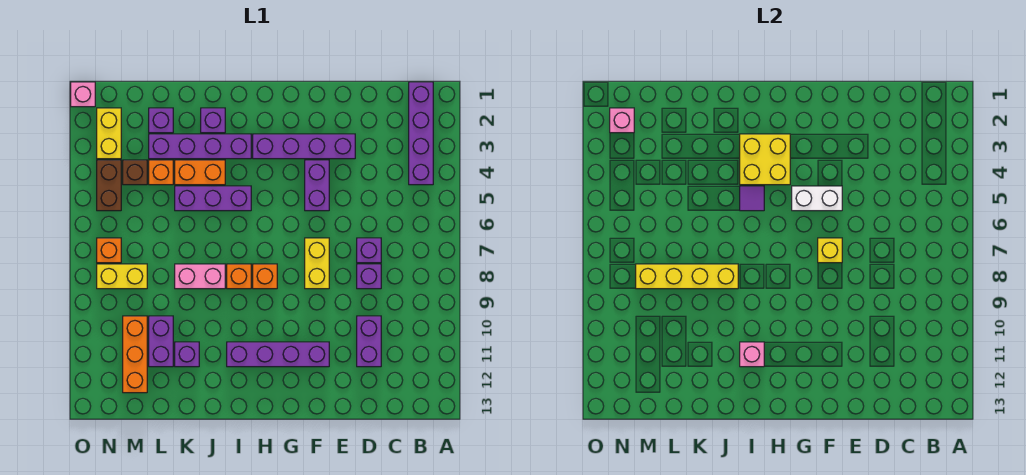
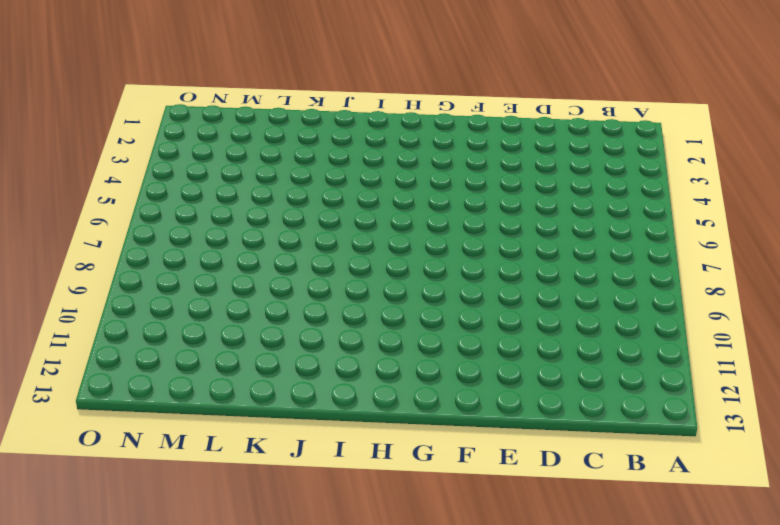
none -> purple brick B1:B4 level 1
none -> purple brick D7 level 1
none -> purple brick D8 level 1
none -> purple brick D10:D11 level 1

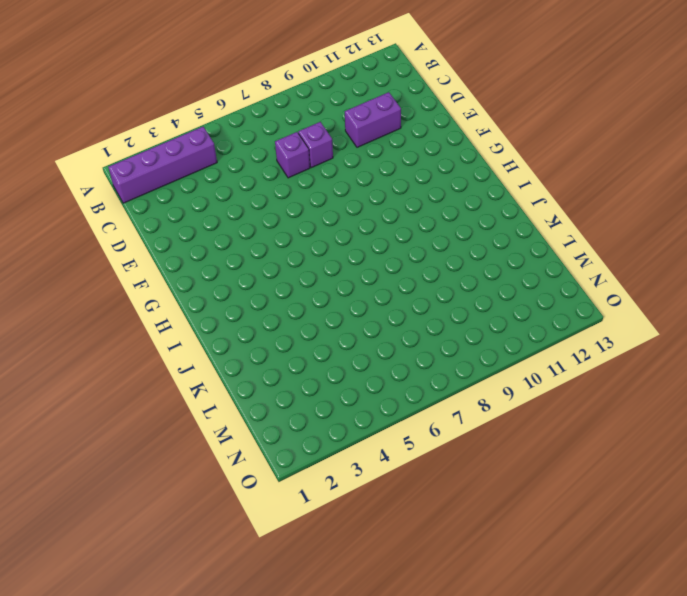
none -> purple brick E3:H3 level 1
none -> purple brick F4:F5 level 1
none -> yellow brick F7:F8 level 1
none -> purple brick F11:I11 level 1

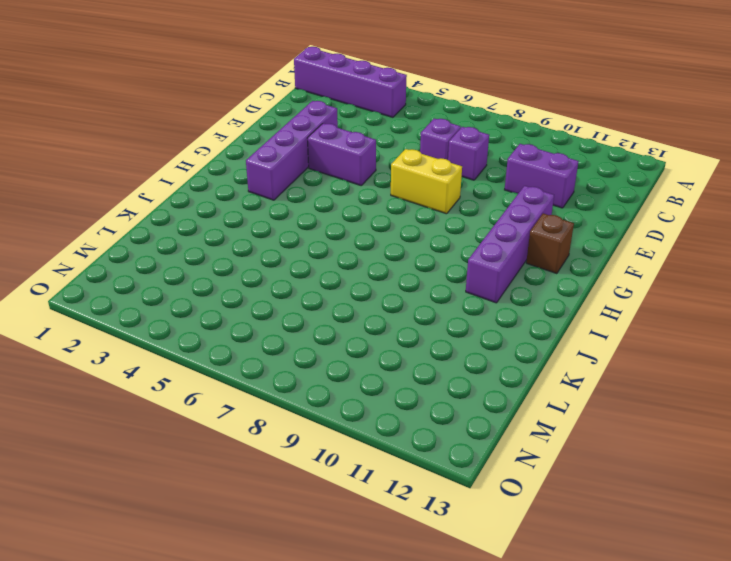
brown brick G12 level 1 -> brown brick M4 level 1
none -> orange brick H8 level 1
none -> purple brick I3:L3 level 1
none -> purple brick I5:K5 level 1
none -> orange brick I8 level 1

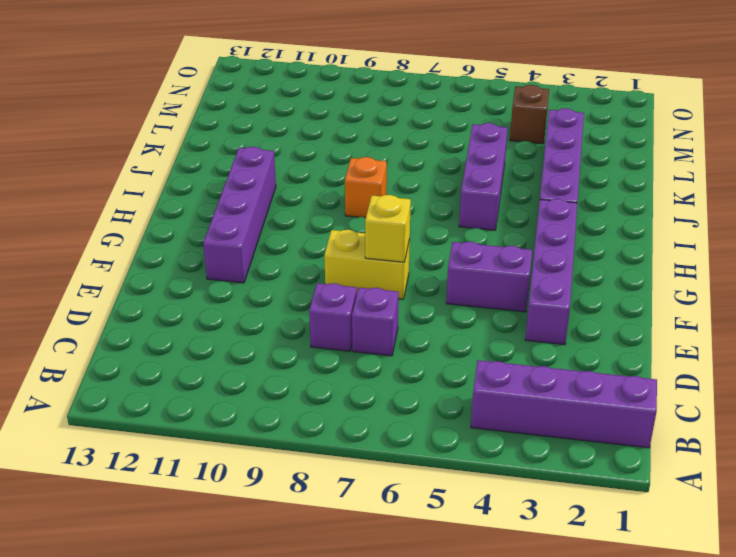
none -> purple brick D10:D11 level 1
none -> orange brick H8 level 1
none -> purple brick J2 level 1
none -> orange brick J4:K4 level 1

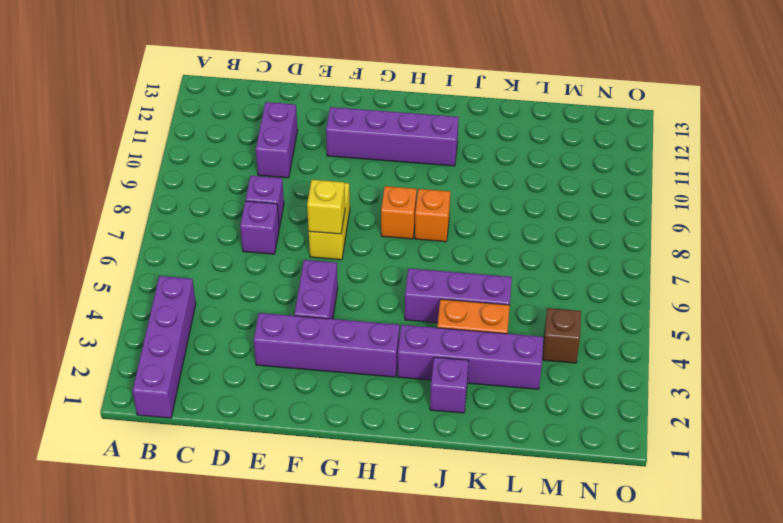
none -> pink brick J8:K8 level 1
none -> purple brick K11 level 1
none -> purple brick L2 level 1
none -> orange brick L4 level 1

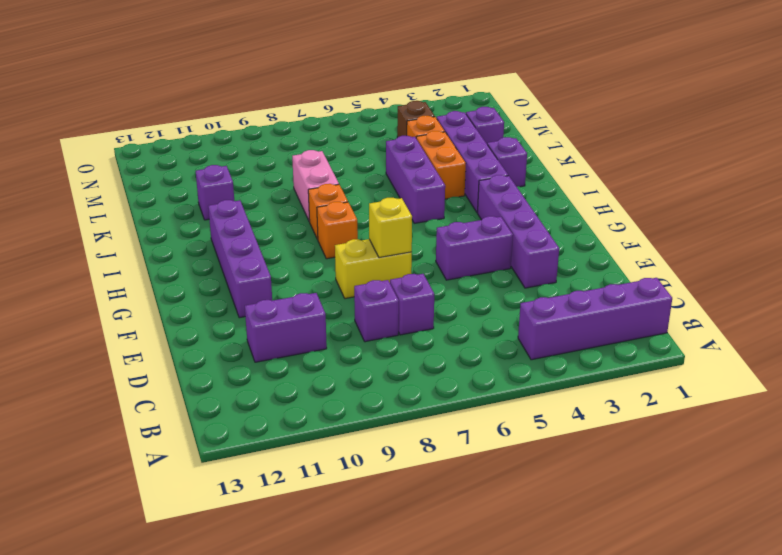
none -> purple brick L10:L11 level 1
none -> yellow brick M8:N8 level 1
none -> orange brick M10:M12 level 1
none -> yellow brick N2:N3 level 1

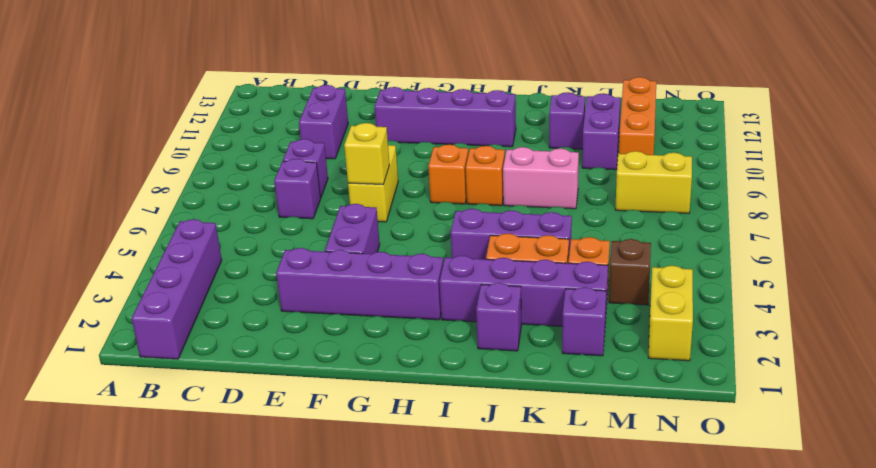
none -> brown brick N4:N5 level 1
none -> orange brick N7 level 1
none -> pink brick O1 level 1
none -> white brick F5:G5 level 2

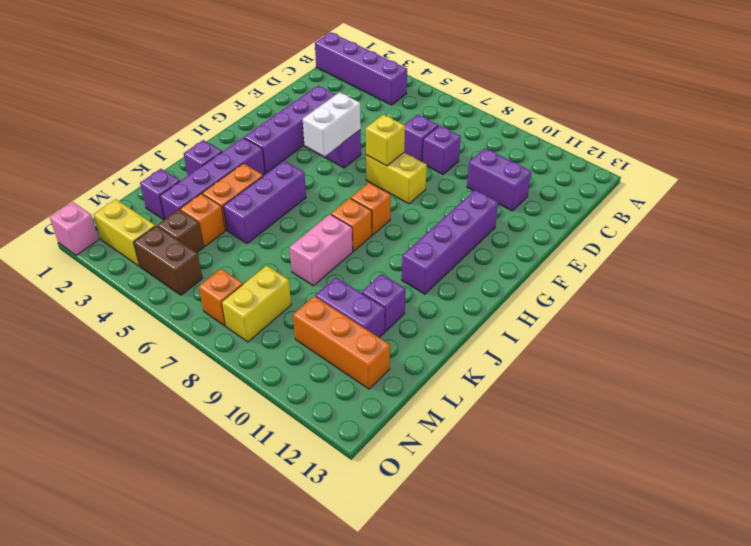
none -> yellow brick H3:I4 level 2
none -> purple tile I5 level 2
none -> pink brick I11 level 2
none -> yellow brick J8:M8 level 2

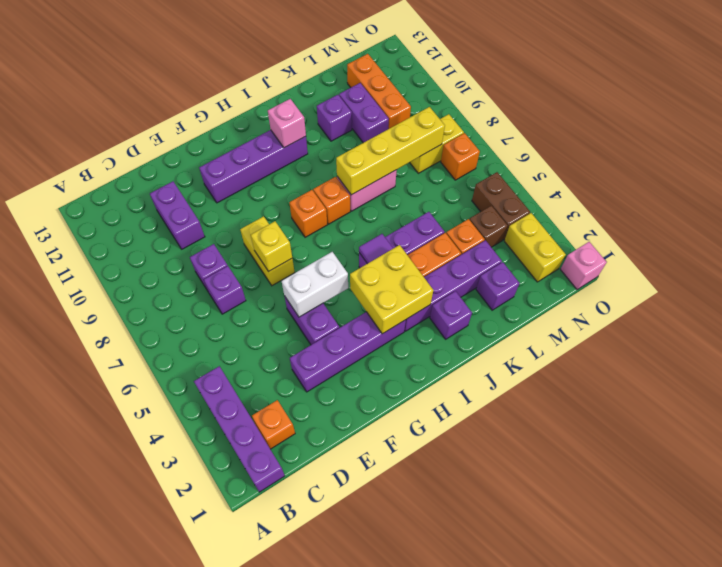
orange brick C2 level 1 -> none
none -> pink brick N2 level 2

